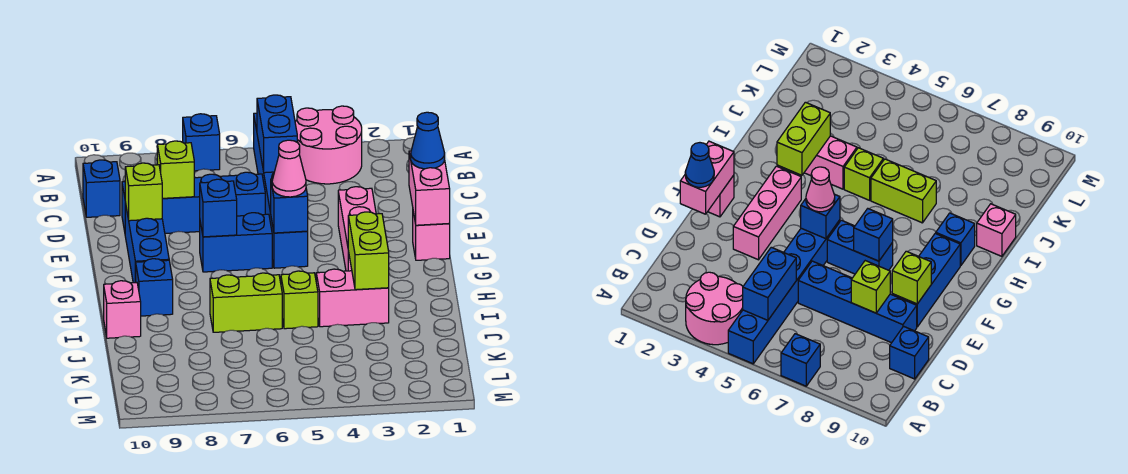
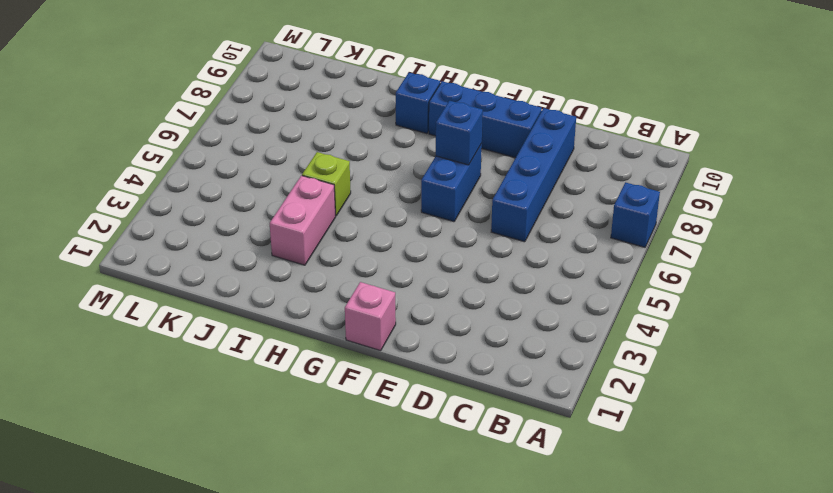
none -> pink round brick A3:B4 level 1
none -> blue brick A5:F5 level 1
none -> blue brick C10 level 1

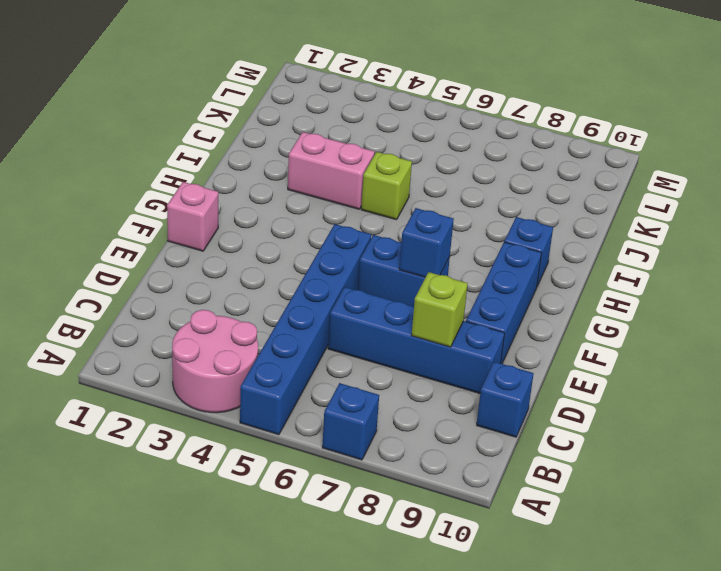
none -> pink brick E3:G3 level 1
none -> lime brick I6:I7 level 1
none -> pink brick I10 level 1

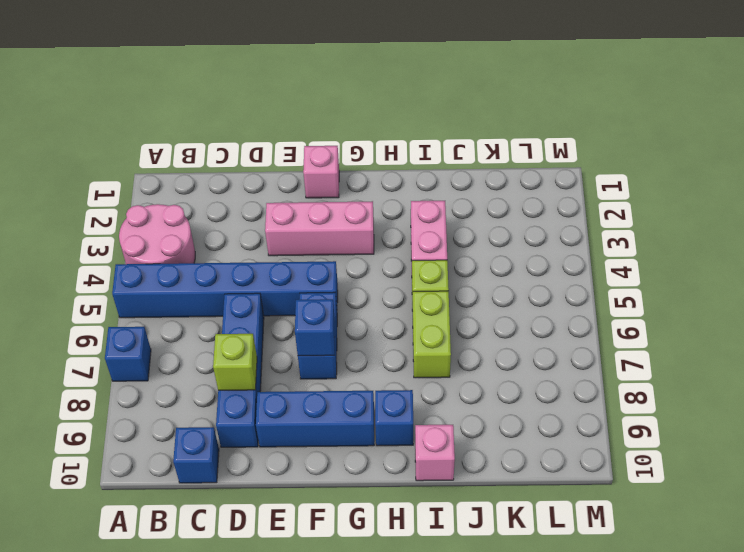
none -> blue brick B5:C5 level 2
none -> pink brick E1:F1 level 2
none -> lime brick E9 level 2

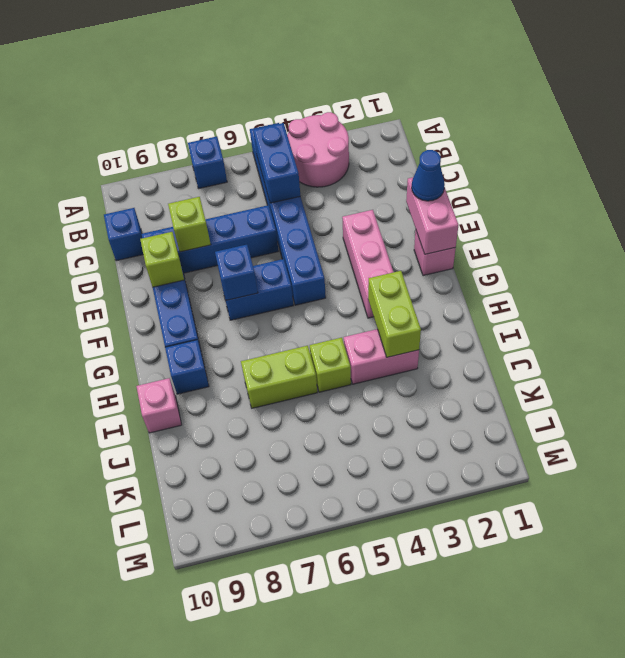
none -> blue brick F5 level 2
none -> pink cone F5 level 3

